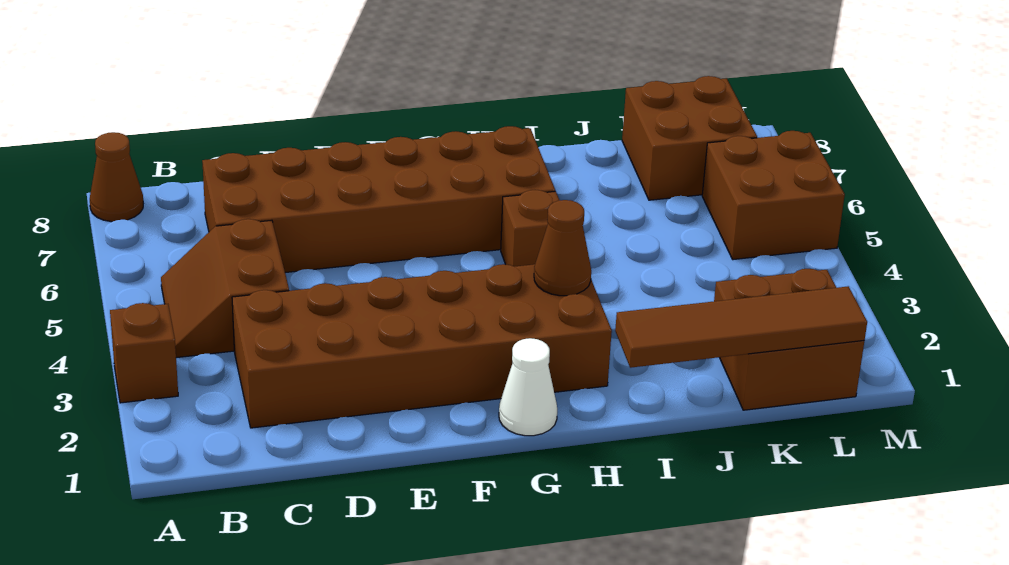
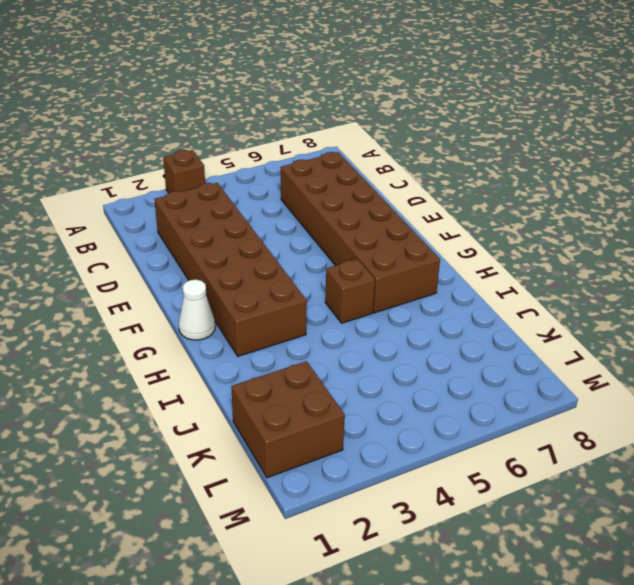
none -> brown cone A8 level 1
none -> brown slope B4:C5 level 1 top C
none -> brown brick K7:L8 level 1

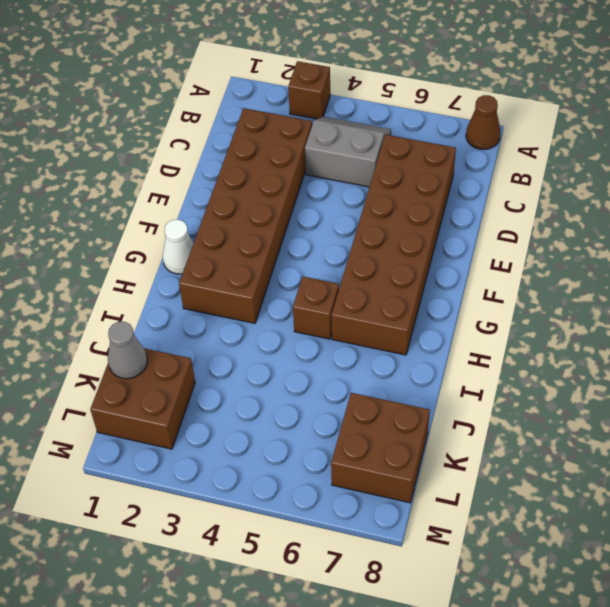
grey slope B4:C5 level 1 top C -> brown slope B4:C5 level 1 top C
grey cone K1 level 2 -> brown tile I1:L1 level 2
none -> brown brick L5:M6 level 1
none -> brown cone H3 level 2

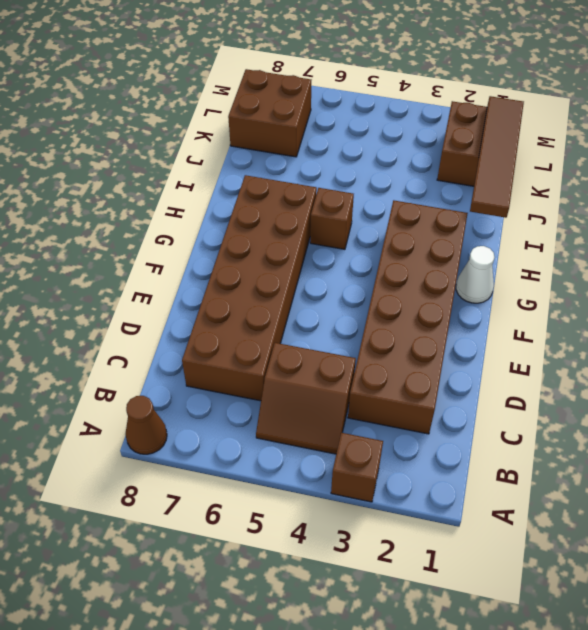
none -> brown brick L5:M6 level 1
none -> brown cone H3 level 2

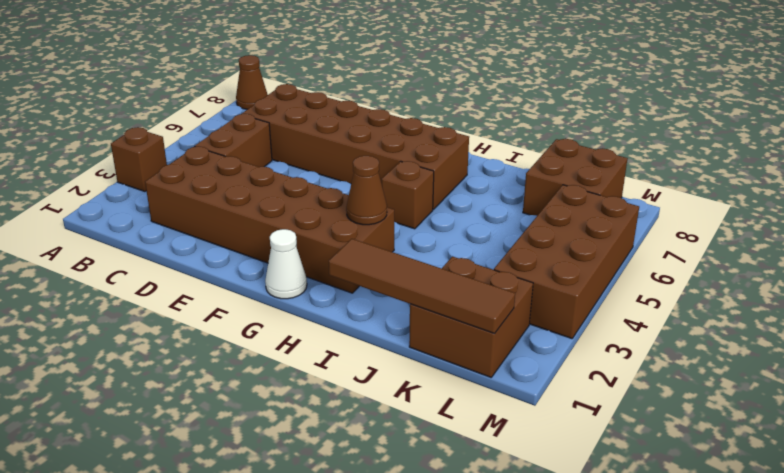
brown brick L3:M6 level 1 -> brown brick L5:M6 level 1

